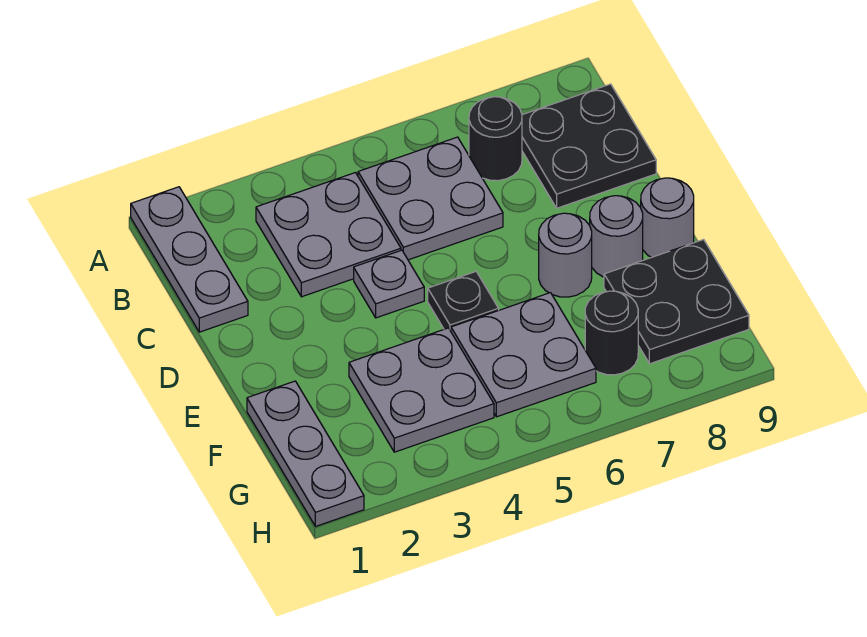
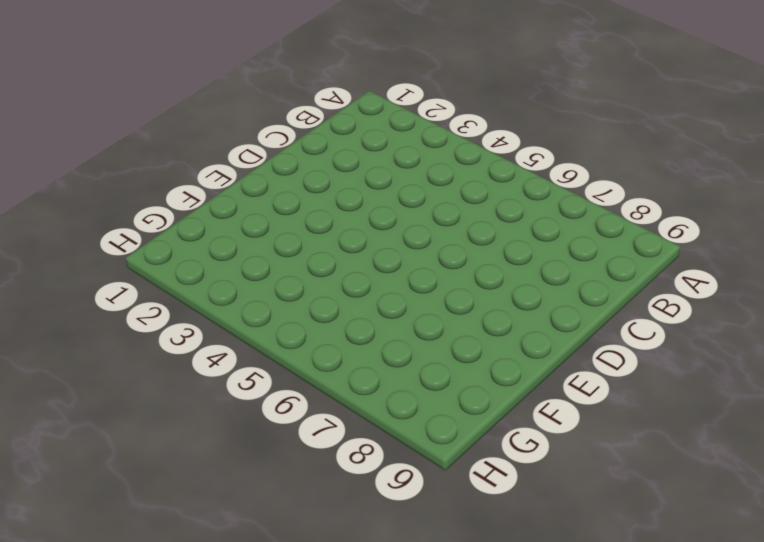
none -> grey plate A1:C1 level 1
none -> grey plate B3:C4 level 1
none -> grey plate B5:C6 level 1

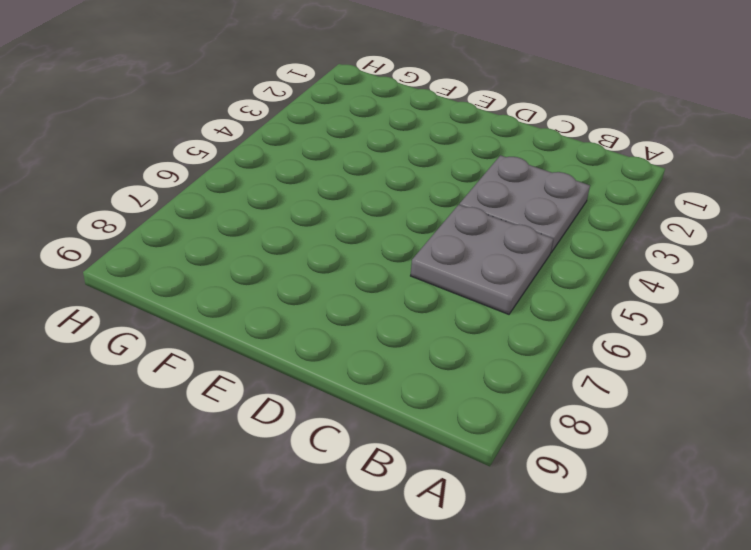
none -> grey plate A1:C1 level 1
none -> black round brick B7 level 1
none -> black plate B8:C9 level 1

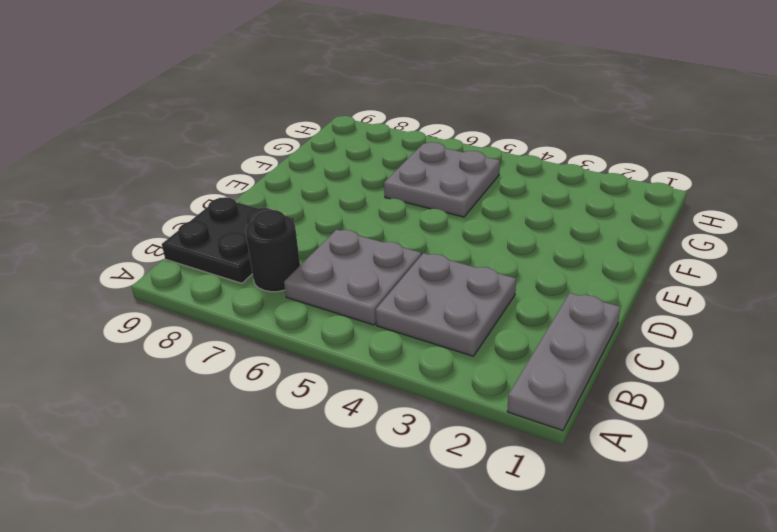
none -> grey plate D4 level 1
none -> black plate E5 level 1
none -> grey round brick E7 level 1

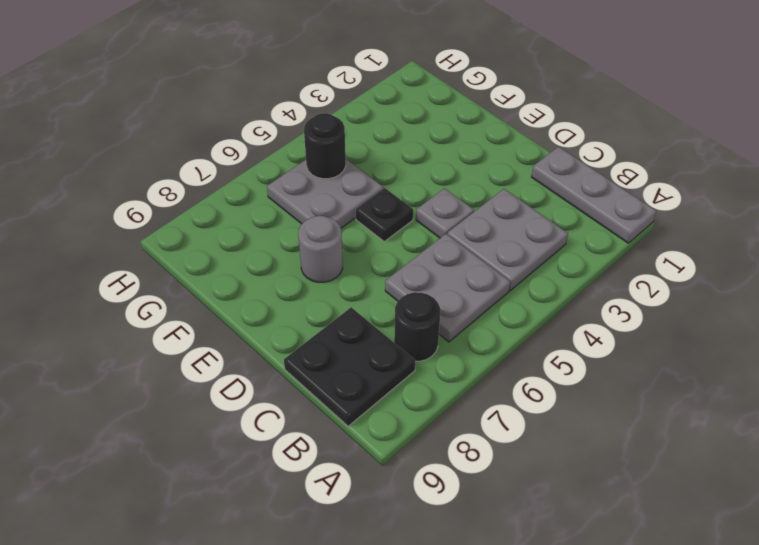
black round brick G5 level 2 -> black round brick G7 level 1
none -> grey round brick E8 level 1
none -> grey round brick E9 level 1
none -> grey plate F1:H1 level 1

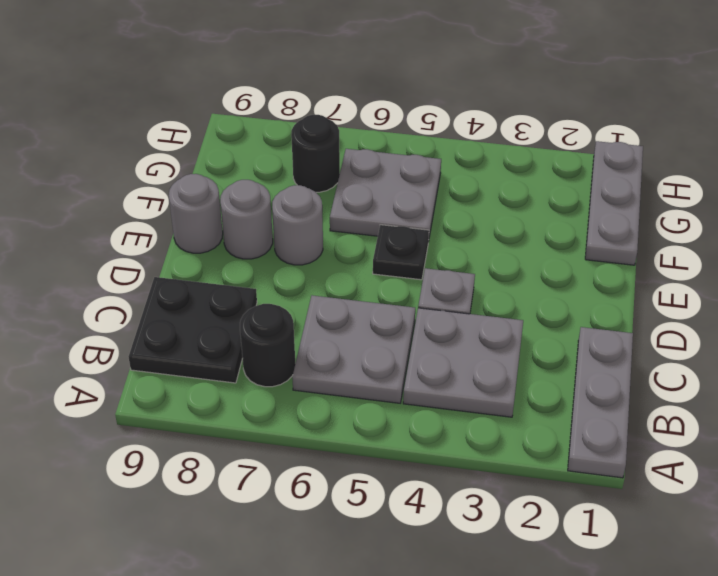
none -> grey plate F3:G4 level 1
none -> black plate F8:G9 level 1

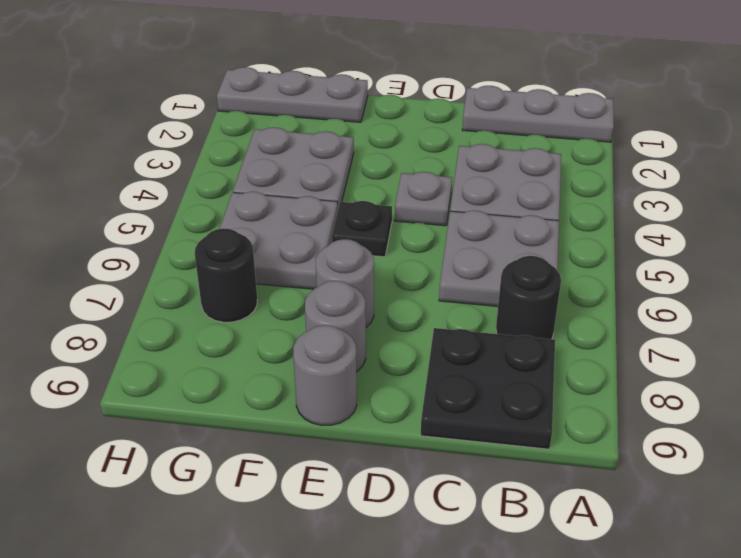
none -> black plate F8:G9 level 1

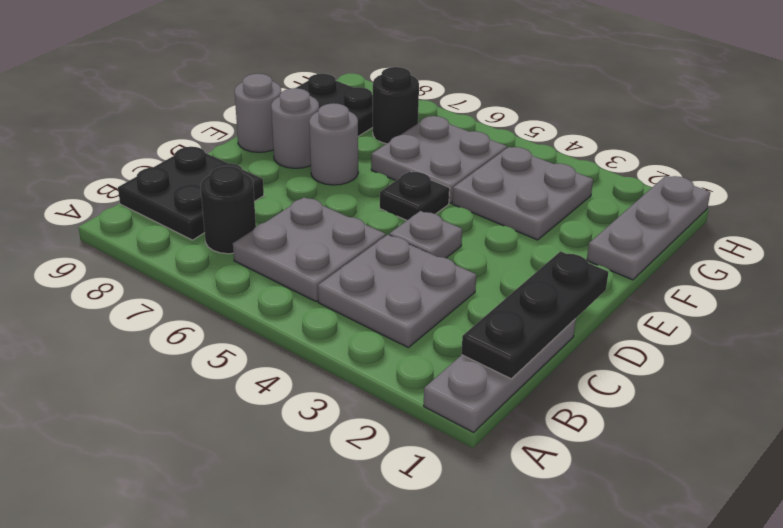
black plate B1:D1 level 2 -> none

